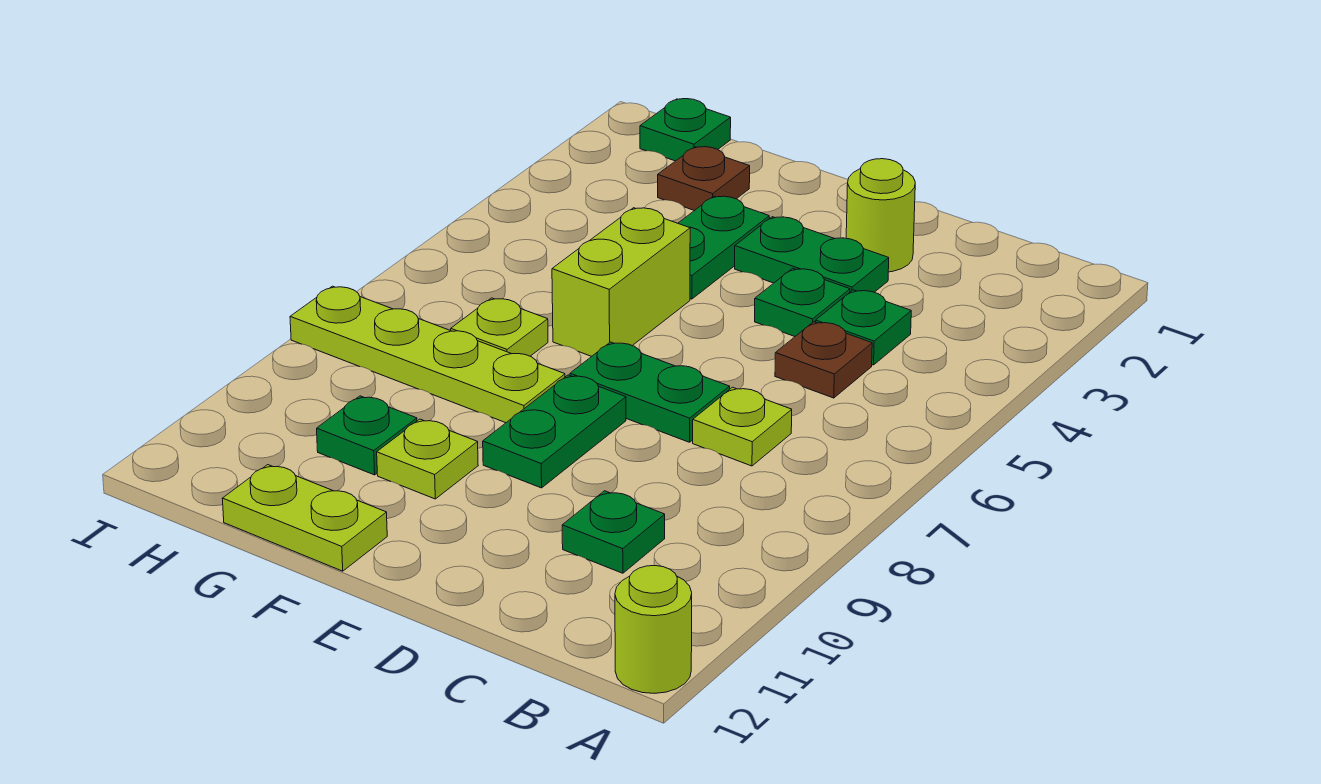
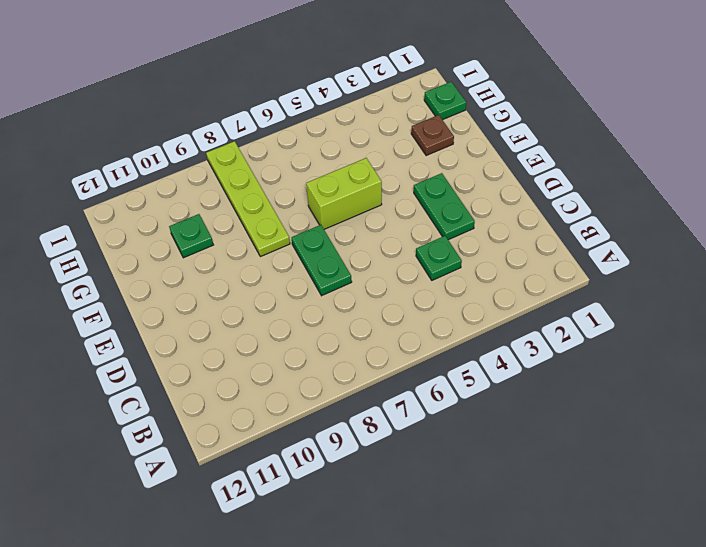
none -> lime round brick A12 level 1
none -> brown plate C5 level 1
none -> lime plate C7 level 1

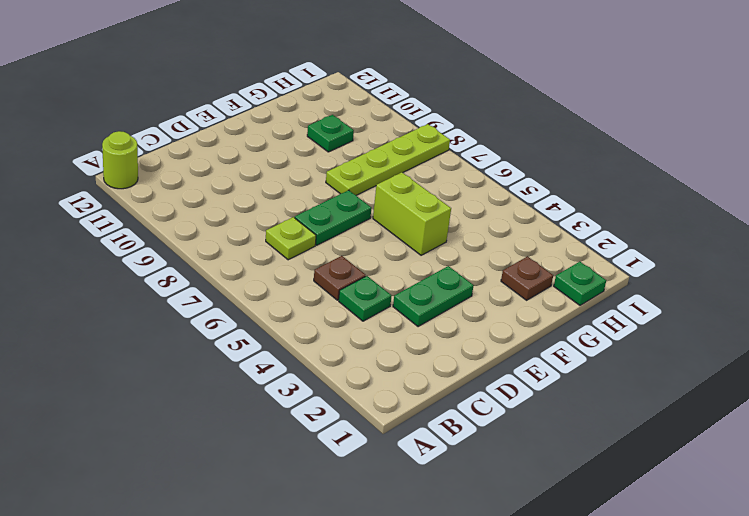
none -> green plate C10 level 1
none -> lime round brick D2 level 1
none -> green plate D4 level 1

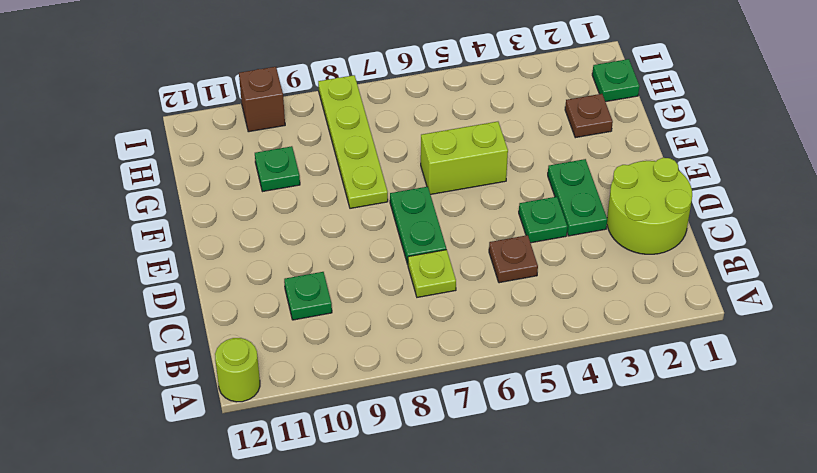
lime round brick C1:D2 level 1 -> lime round brick D2 level 1
brown brick I10 level 1 -> none
none -> green plate C4 level 1
none -> green plate E8:E9 level 1
none -> green plate F3:F4 level 1

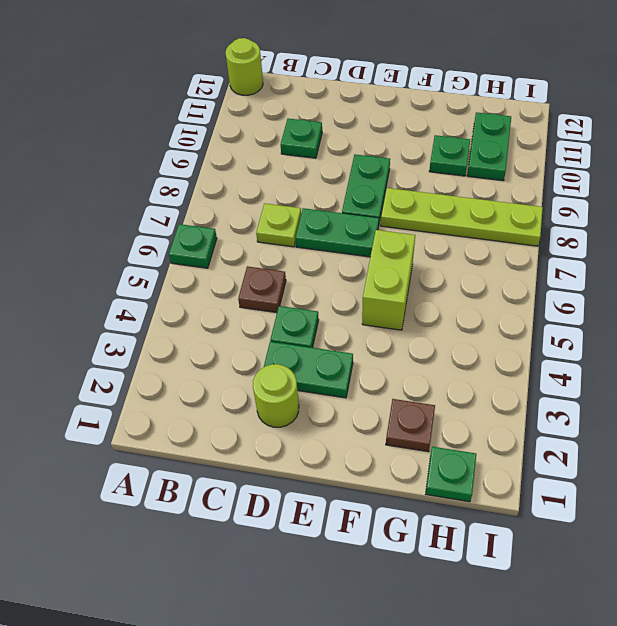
green plate A6 level 1 -> green plate C4 level 1
green plate H10:H11 level 1 -> green plate F3:F4 level 1
none -> lime plate F10 level 1
none -> lime plate F12:G12 level 1
none -> lime plate G7 level 1

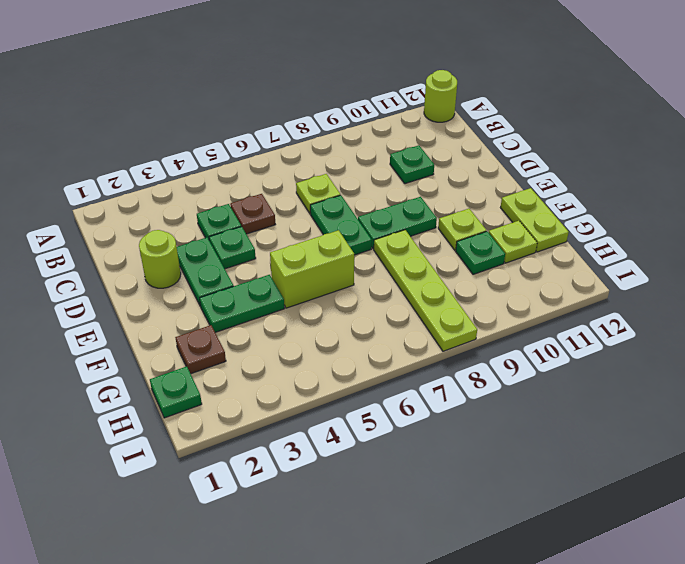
lime plate G11 level 1 -> lime plate G7 level 1

